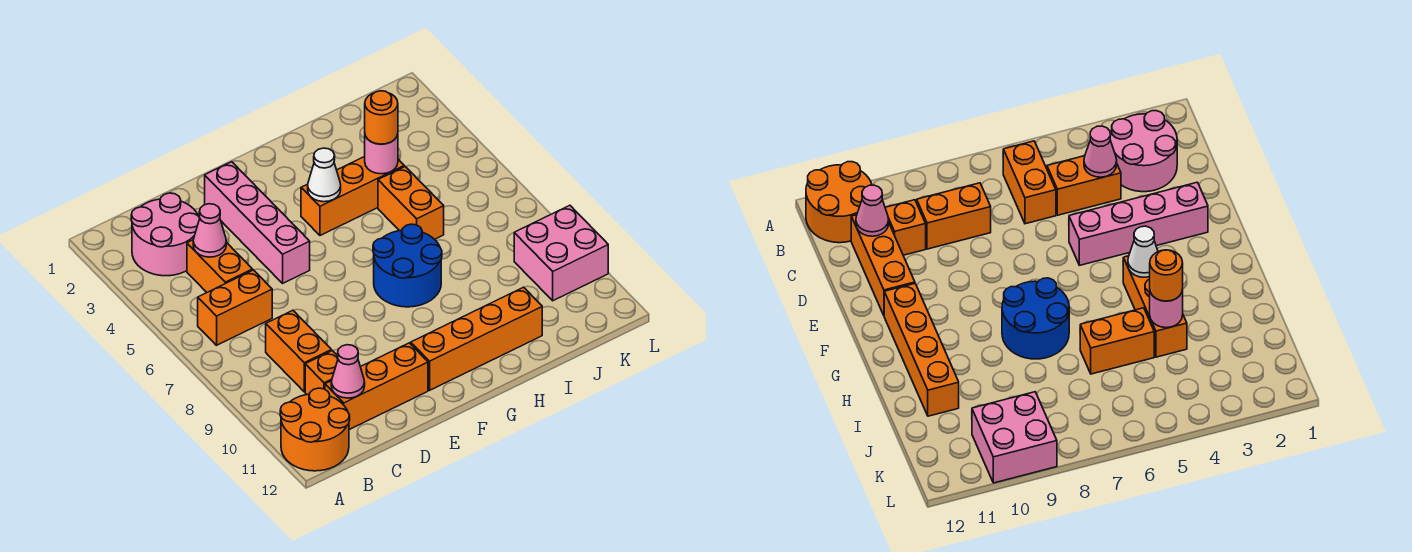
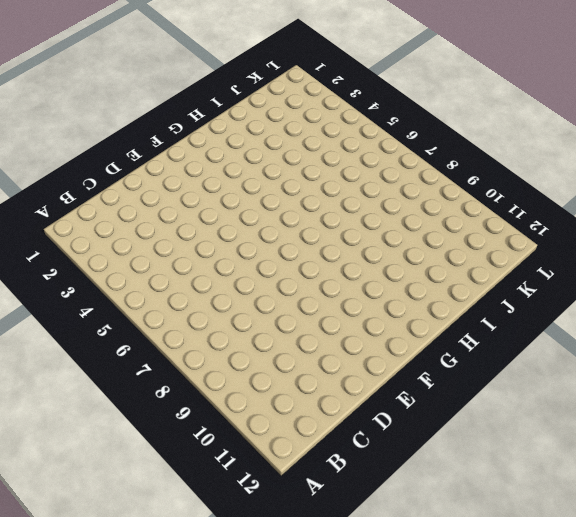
none -> orange round brick A11:B12 level 1
none -> pink round brick B2:C3 level 1
none -> orange brick B6:C6 level 1

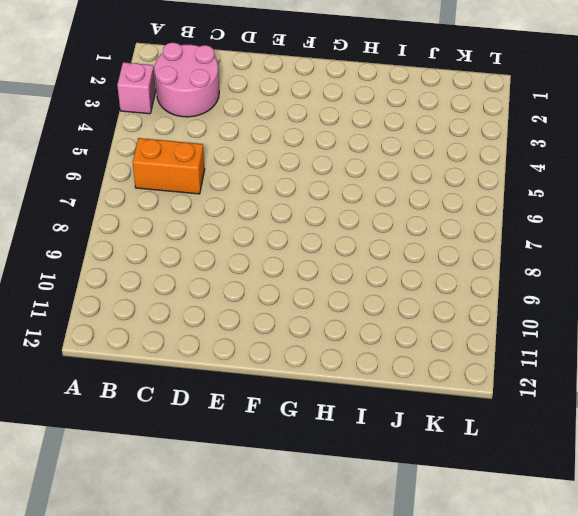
pink brick A3 level 1 -> none
none -> orange round brick A11:B12 level 1
none -> orange brick C4:C5 level 1
none -> orange brick C8:C9 level 1

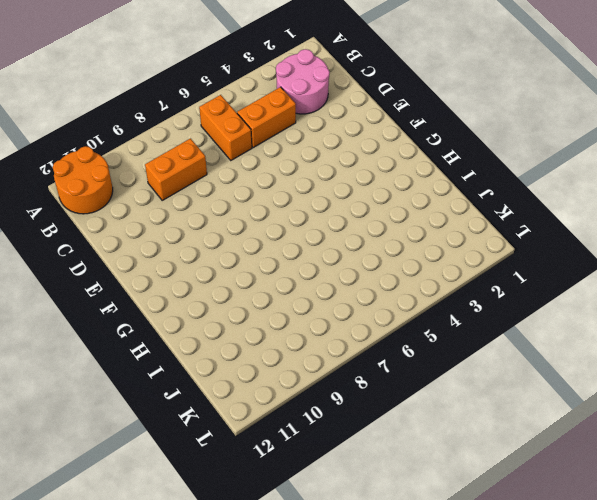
none -> orange brick C10 level 1
none -> orange brick C11:E11 level 1
none -> pink brick E2:E5 level 1

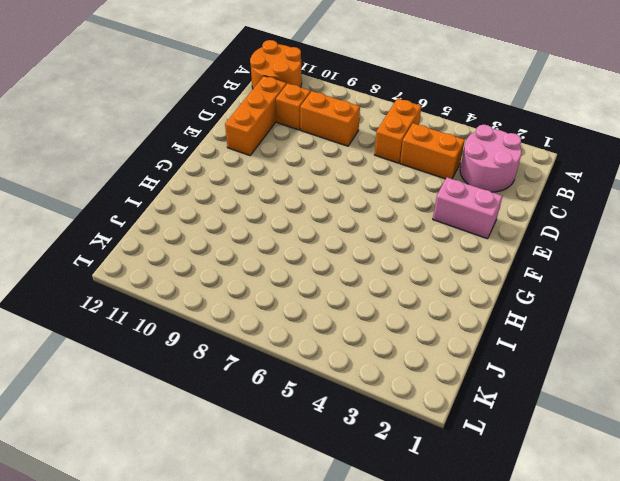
pink brick E2:E3 level 1 -> pink brick E2:E5 level 1
none -> orange brick F11:I11 level 1
none -> orange brick G4:I4 level 1
none -> blue round brick G7:H8 level 1

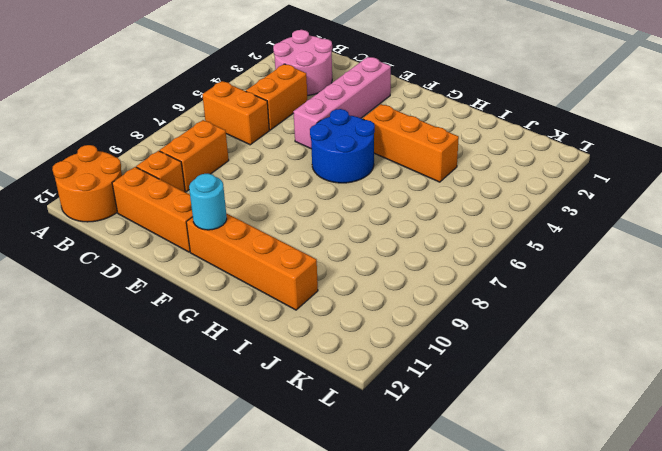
blue round brick F5:G6 level 1 -> blue round brick G7:H8 level 1
cyan round brick F11 level 2 -> none
none -> orange brick I5:I6 level 1
none -> pink brick K9:L10 level 1
none -> pink cone C4 level 2

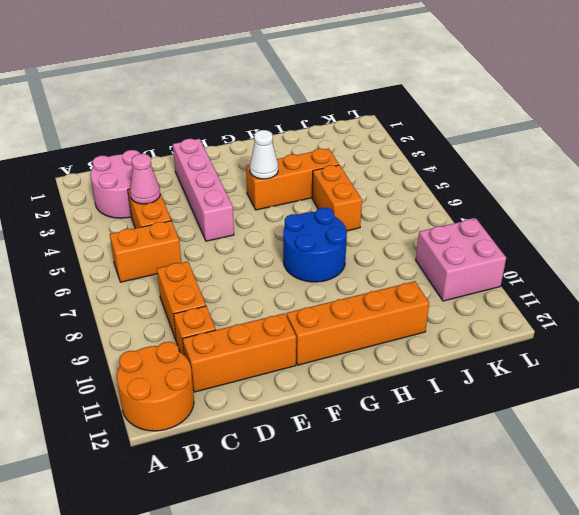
none -> pink cone C11 level 2
none -> pink round brick I4 level 2
none -> orange round brick I4 level 3

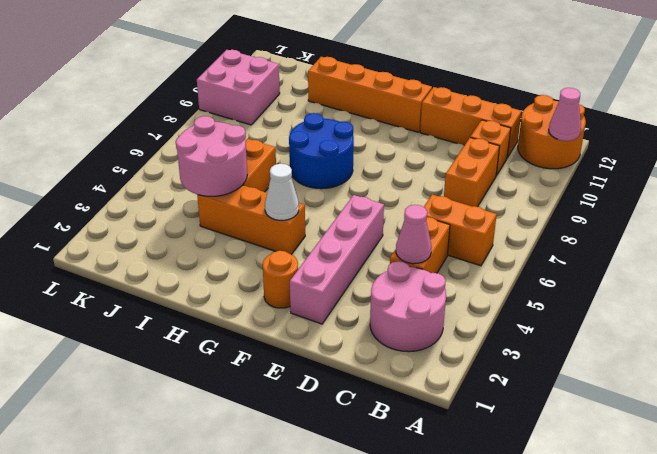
pink cone A11 level 2 -> pink cone C11 level 2
orange round brick F2 level 1 -> orange round brick I4 level 3
pink round brick I4:J5 level 2 -> pink round brick I4 level 2

